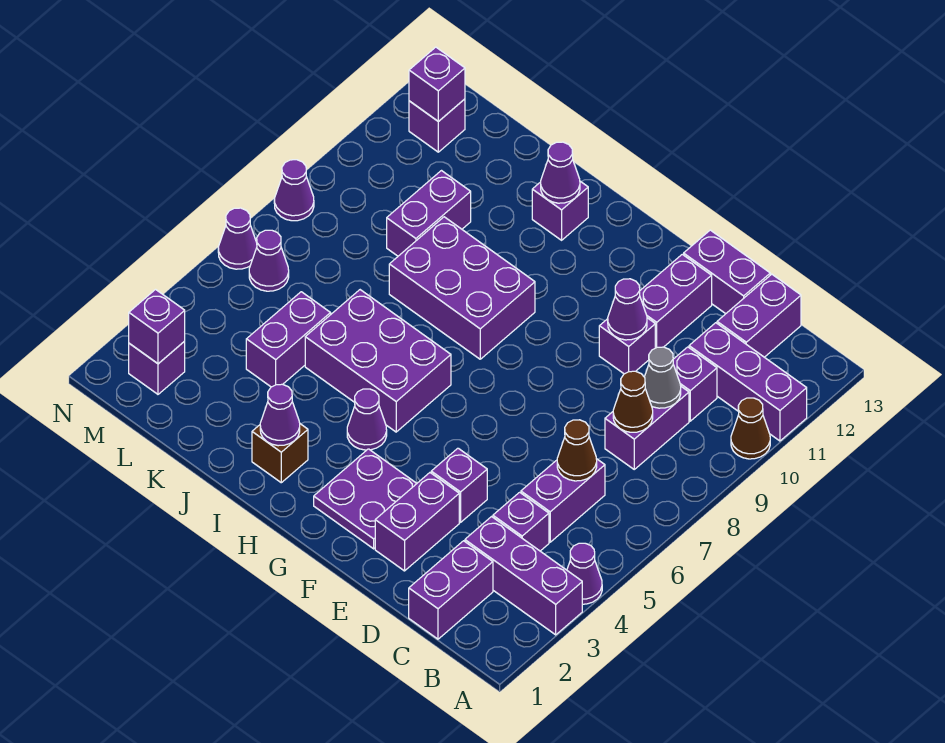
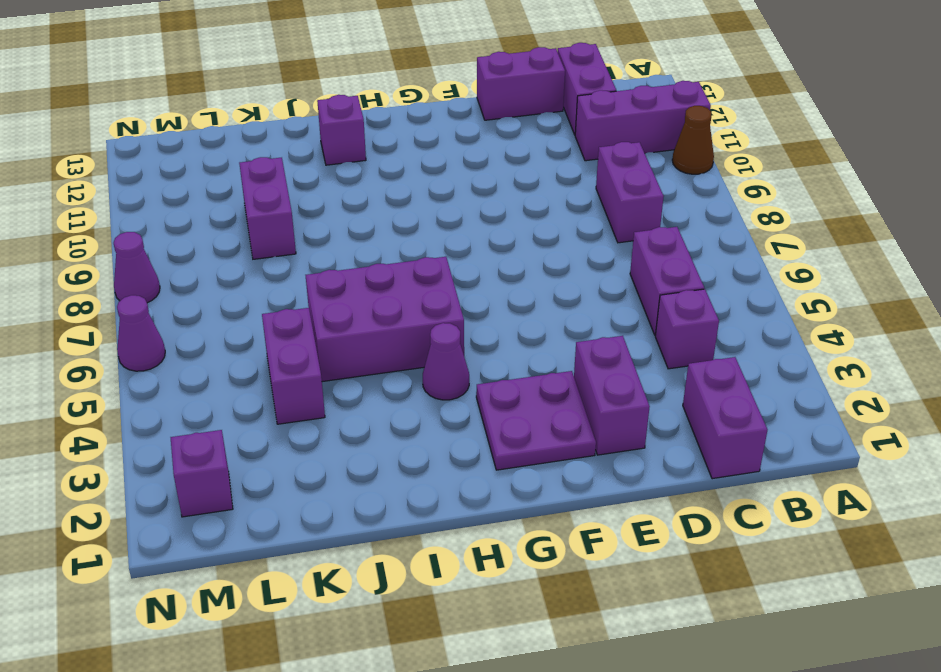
none -> purple brick A3:C3 level 1
none -> purple cone A4 level 1
none -> purple brick C10 level 1
none -> purple brick E4 level 1

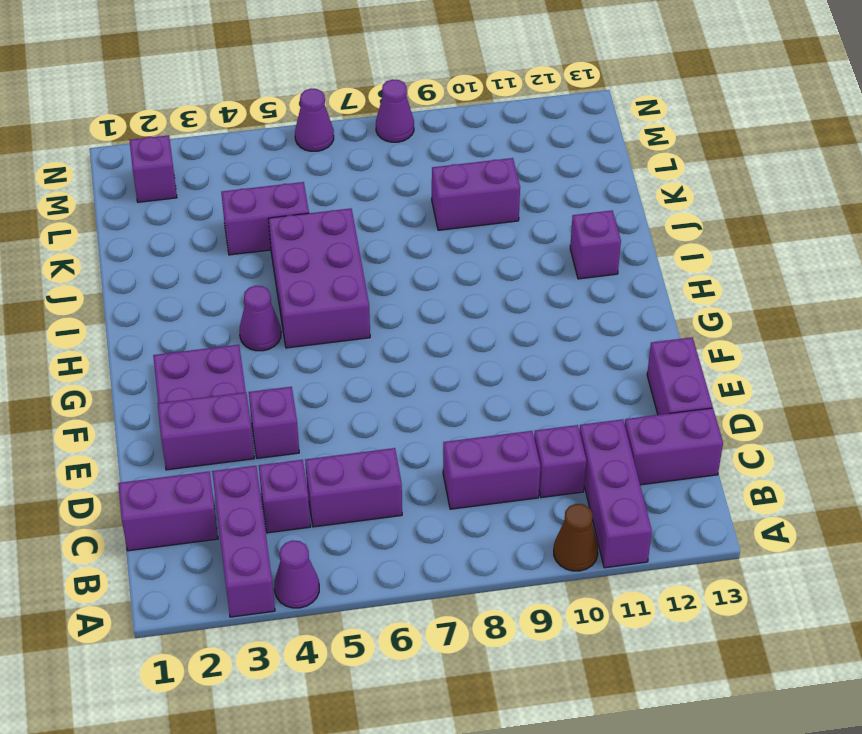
none -> purple brick E10 level 1
none -> purple brick E11:E12 level 1
none -> purple brick H8:J9 level 1
none -> brown brick I2 level 1

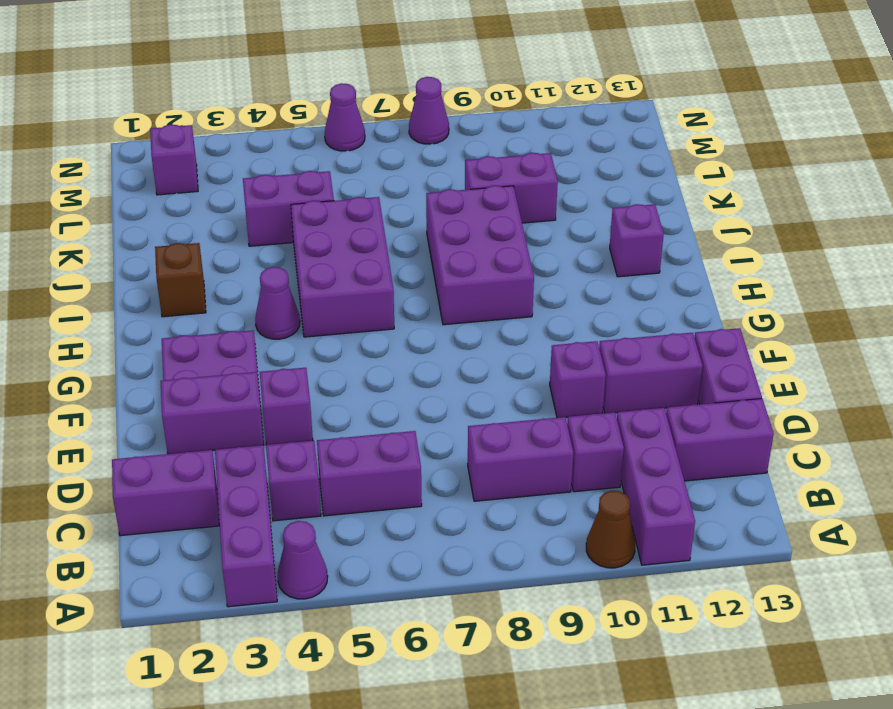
none -> purple cone M6 level 1
none -> purple brick M12 level 1
none -> brown cone C6 level 2
none -> brown cone C8 level 2

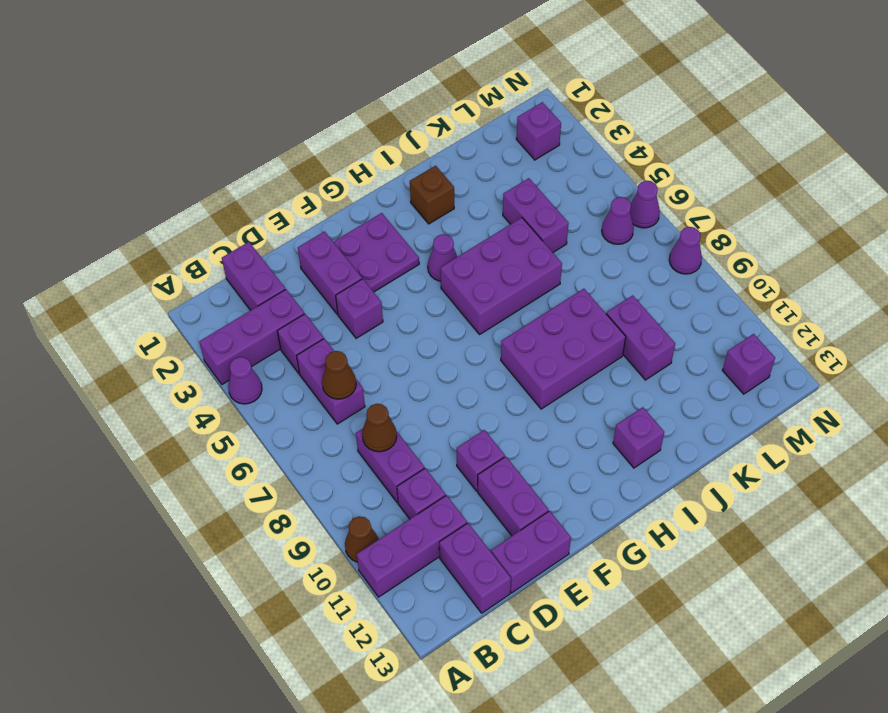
none -> grey cone C9 level 2
none -> purple cone E10 level 2
none -> purple cone I2 level 2
none -> purple cone I12 level 2

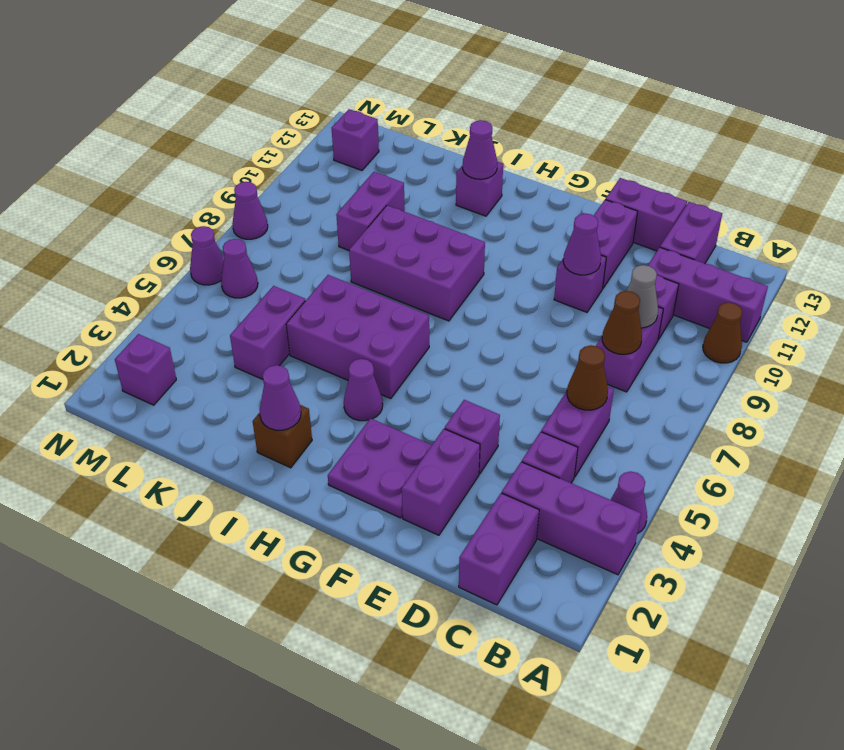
none -> purple brick M2 level 2
none -> purple brick M12 level 2

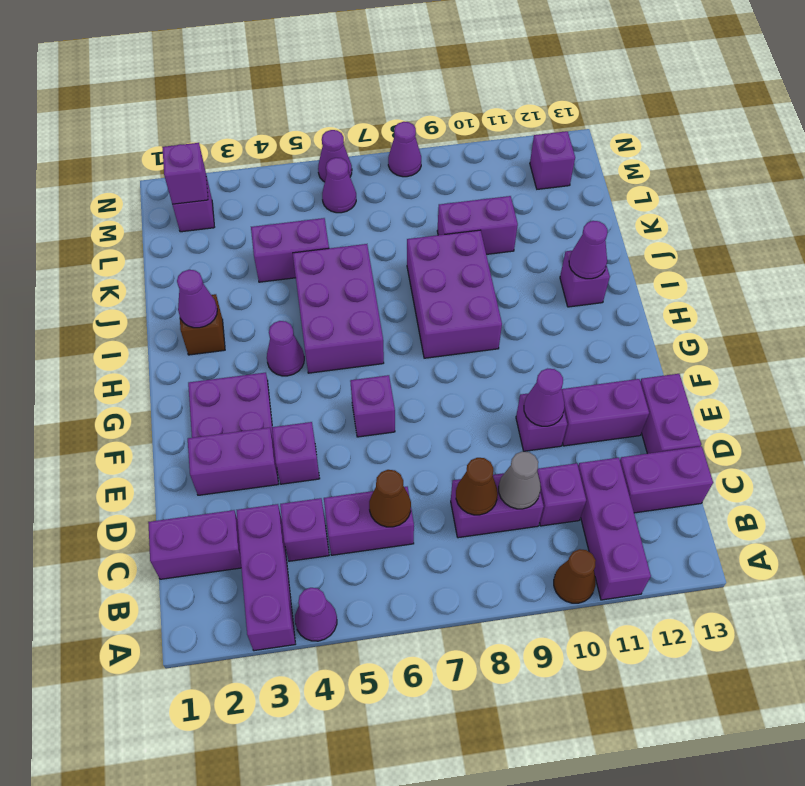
purple brick F6 level 1 -> purple brick M12 level 2

